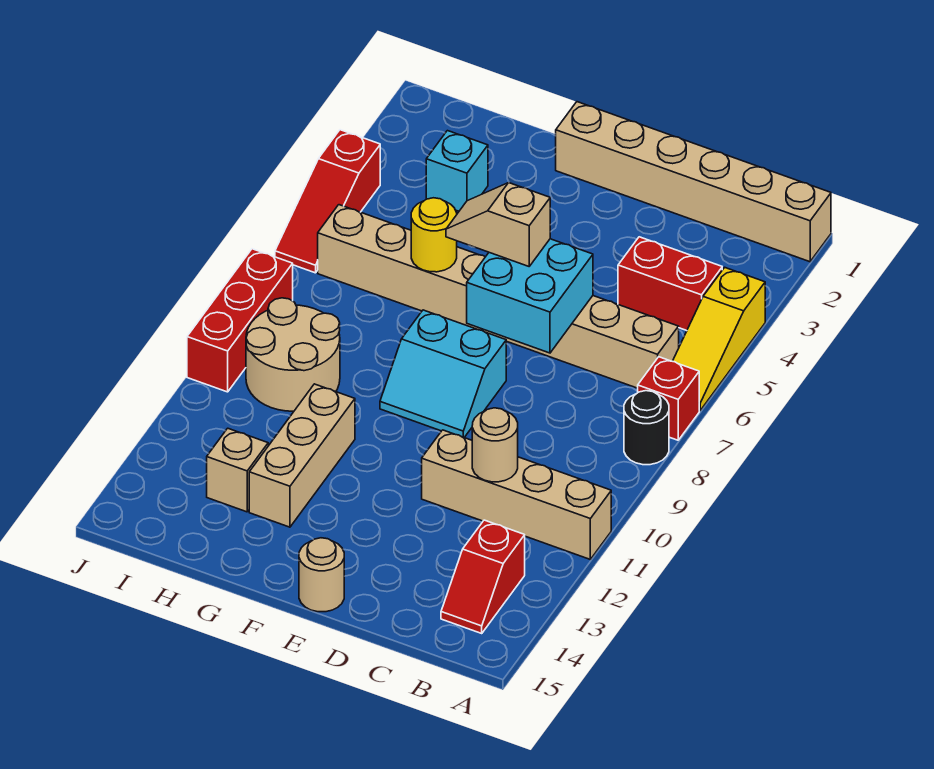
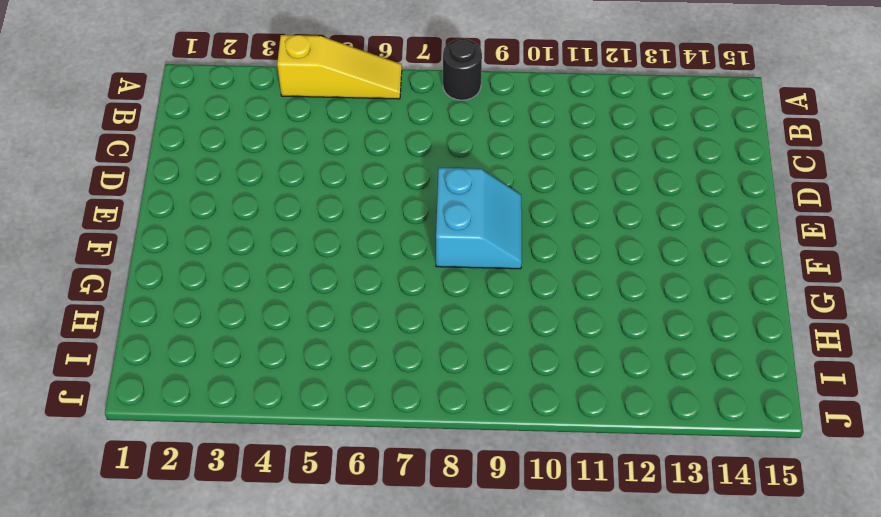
none -> tan brick A1:F1 level 1
none -> red brick A7 level 1
none -> tan brick A11:D11 level 1

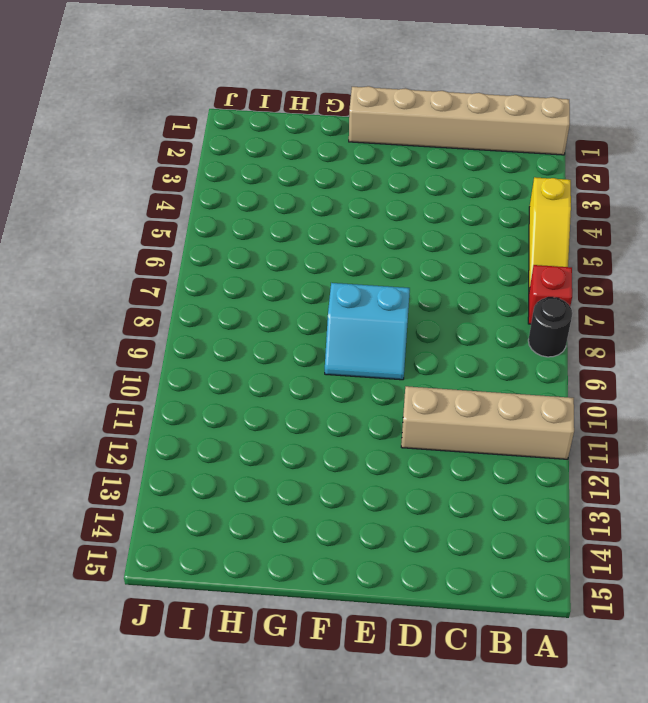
none -> red brick B4:C4 level 1
none -> tan brick B6:I6 level 1
none -> red slope B13:B14 level 1 top 13

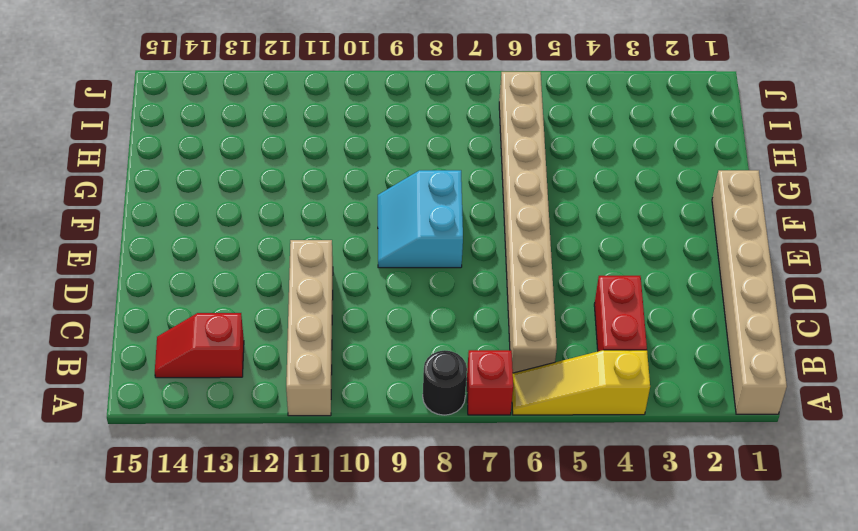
none -> tan round brick E15 level 1
none -> tan brick G11:G13 level 1
none -> cyan brick H3 level 1

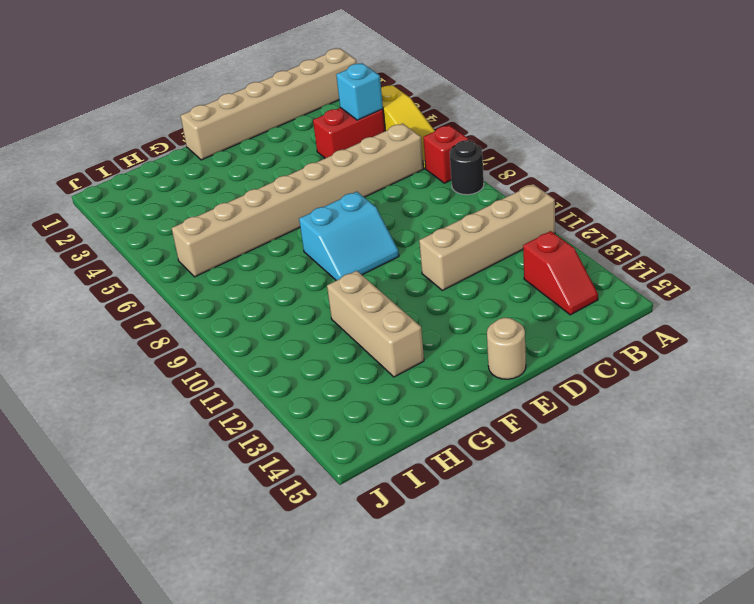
cyan brick B4 level 2 -> cyan brick H3 level 1
none -> tan round brick H9:I10 level 1
none -> tan brick H13 level 1
none -> red slope J4:J6 level 1 top 4

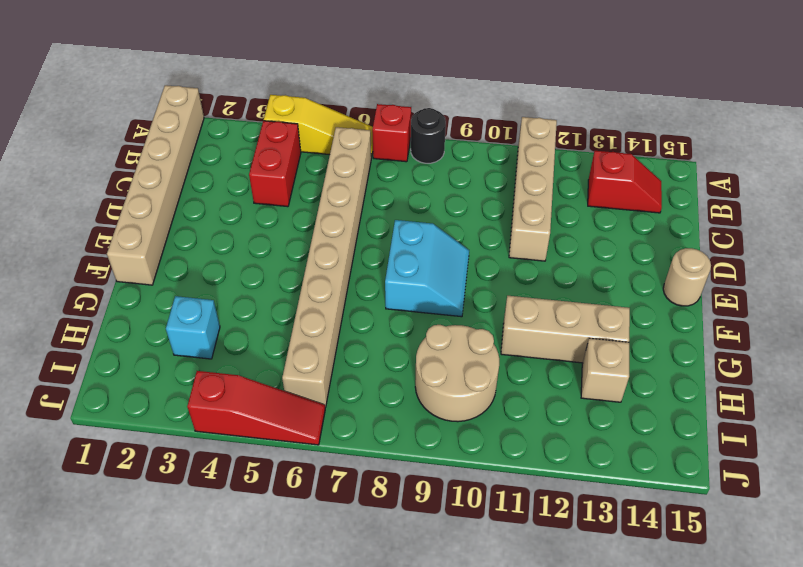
none -> red brick J8:J10 level 1
none -> tan round brick C11 level 2
none -> cyan brick D6:E7 level 2

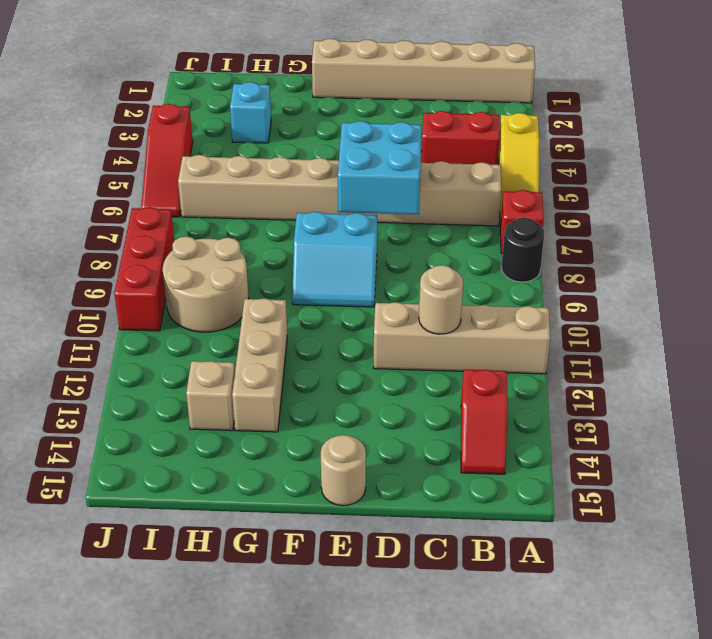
none -> yellow round brick G6 level 2
none -> tan slope E6:F6 level 3 top E

